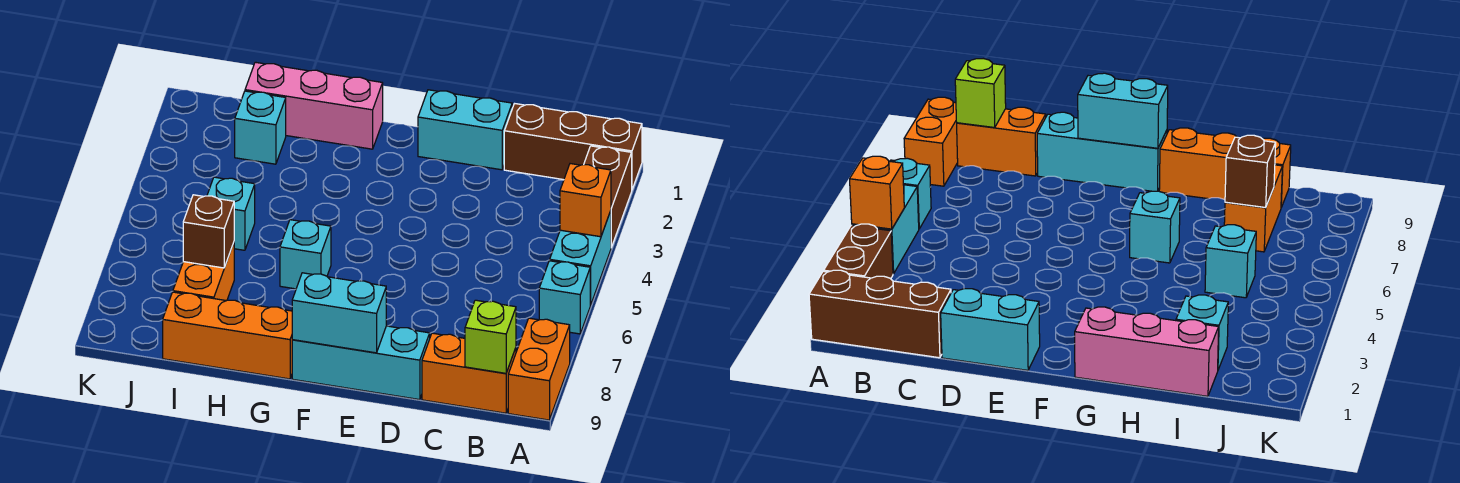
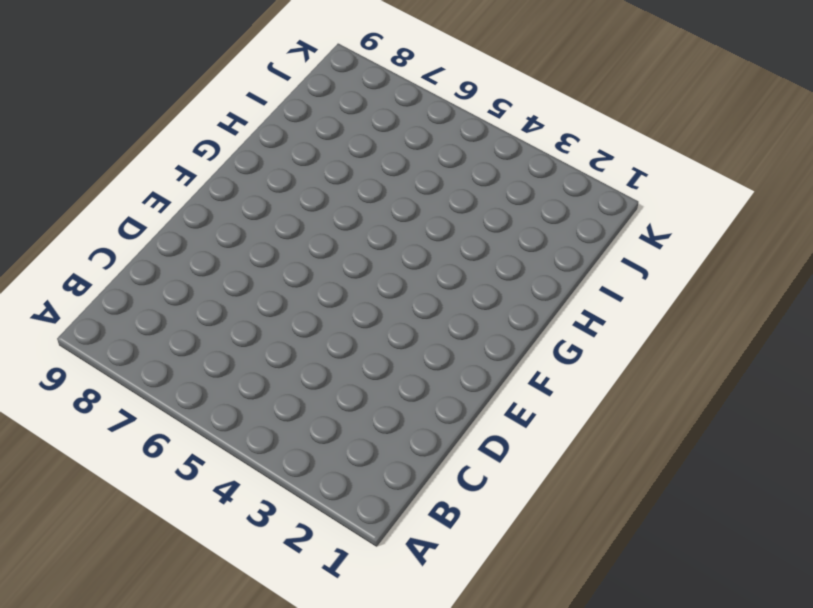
none -> brown brick A1:C1 level 1
none -> brown brick A2:A3 level 1
none -> cyan brick A4:A5 level 1

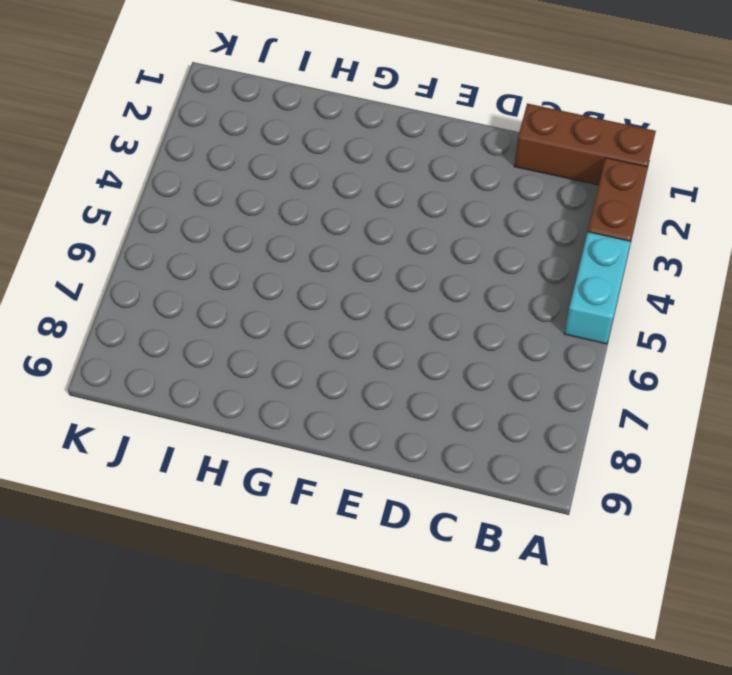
none -> cyan brick A6 level 1
none -> orange brick A8:A9 level 1
none -> orange brick B9:C9 level 1

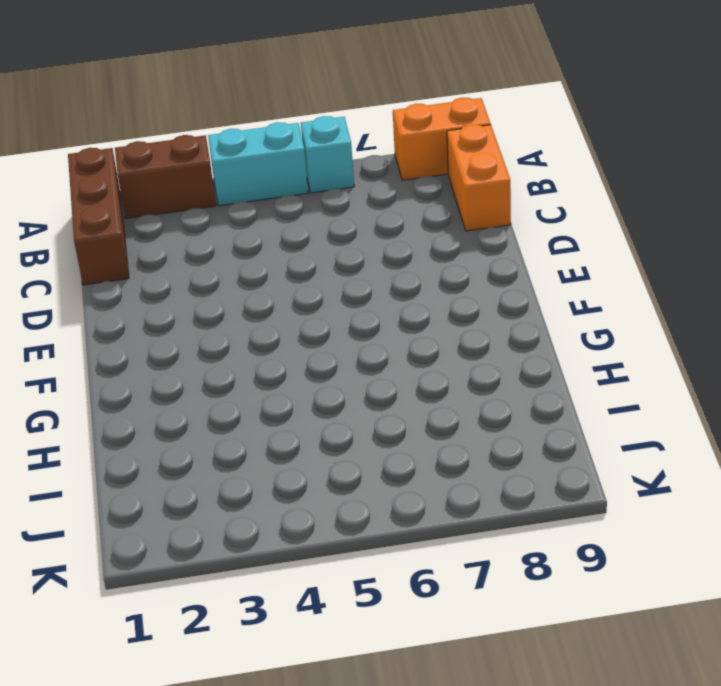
none -> cyan brick D1:E1 level 1
none -> cyan brick D9:F9 level 1
none -> pink brick G1:I1 level 1

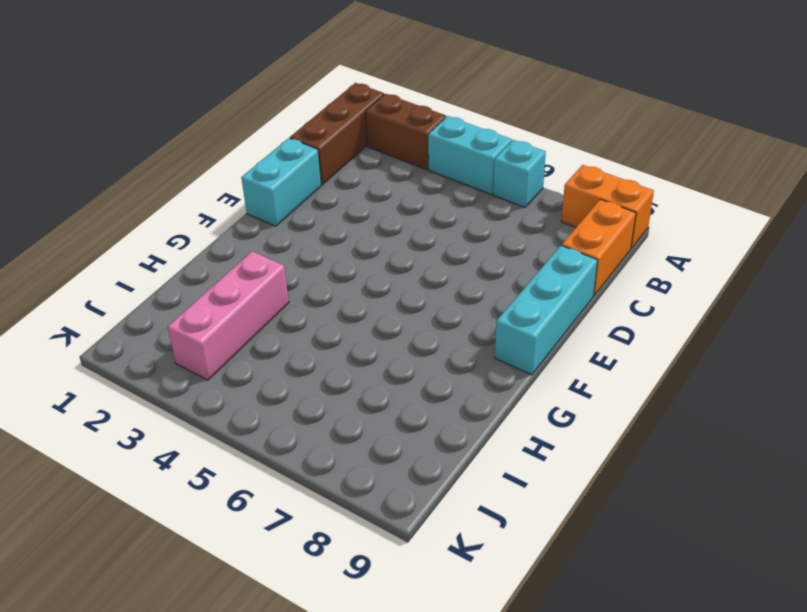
pink brick H3:J3 level 1 -> pink brick G1:I1 level 1
none -> cyan brick G6 level 1
none -> orange brick G9:I9 level 1
none -> cyan brick I2 level 1

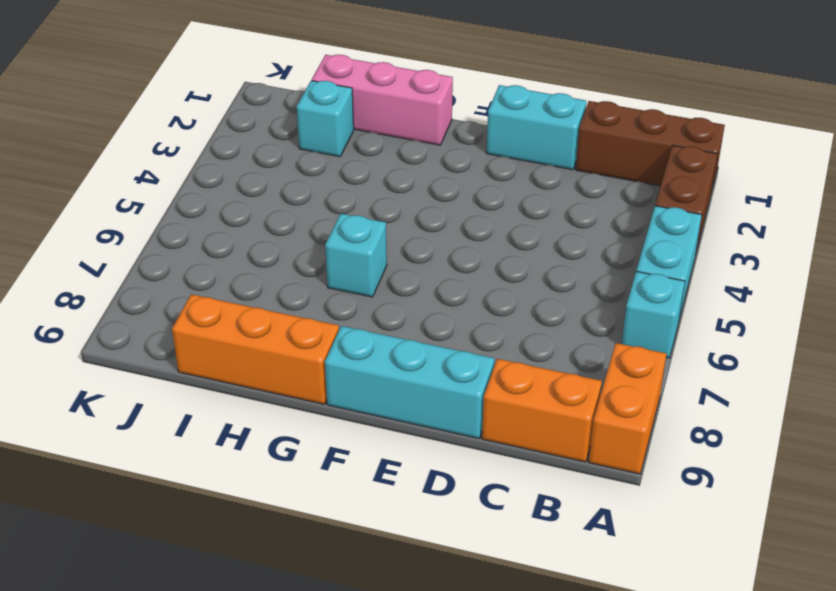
none -> cyan brick I5 level 1
none -> orange brick I7:I8 level 1
none -> orange brick A4 level 2

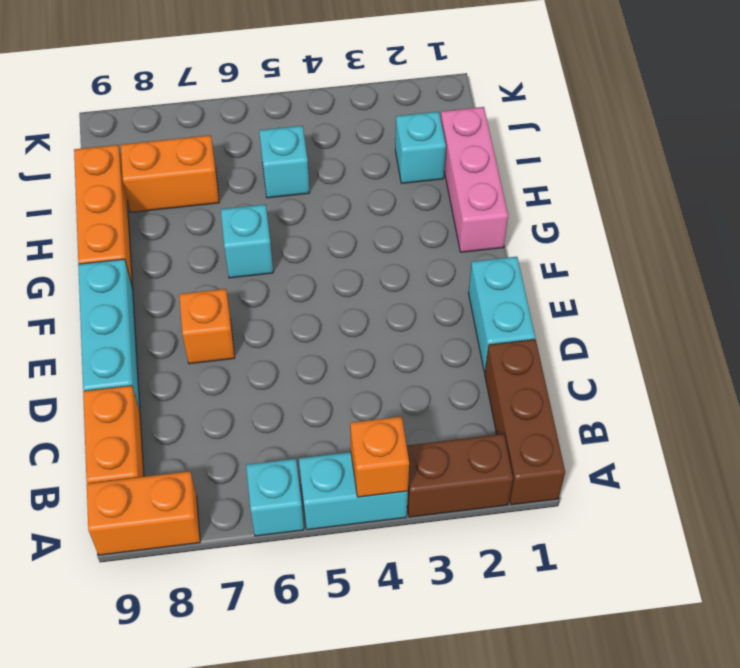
orange brick E7 level 1 -> none
none -> lime brick B9 level 2
none -> cyan brick E9:F9 level 2
none -> brown brick I7 level 2

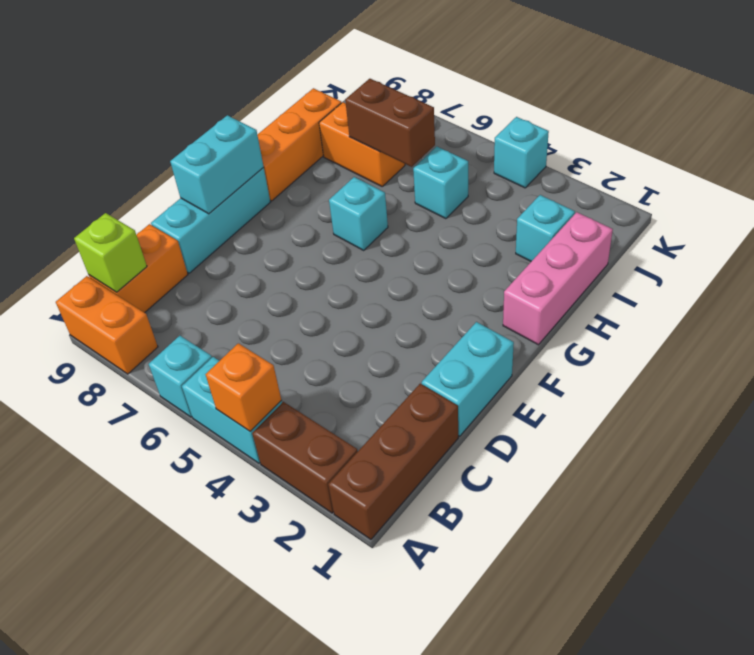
brown brick I6:I7 level 2 -> brown brick I7 level 2
cyan brick K4 level 1 -> none

